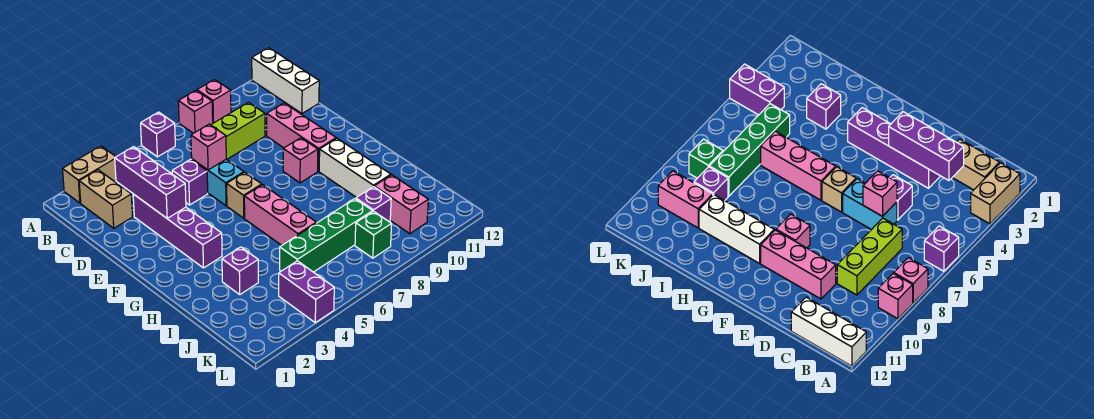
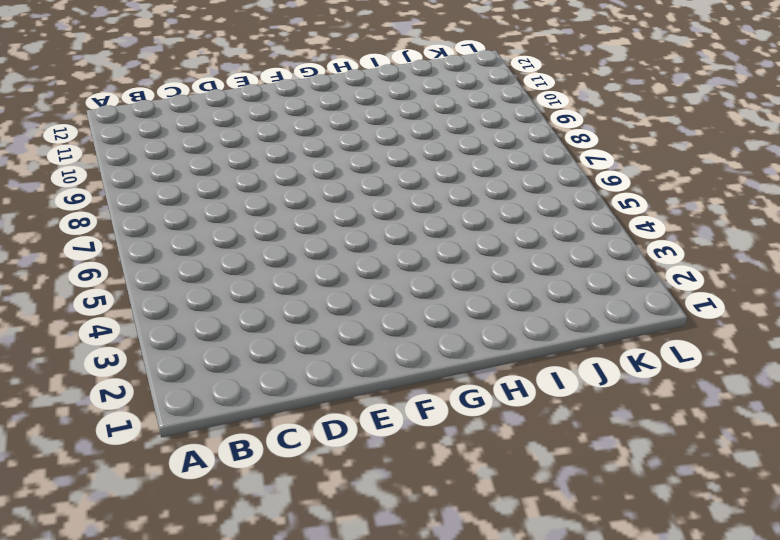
none -> tan brick A2:A3 level 1
none -> purple brick A6 level 1
none -> pink brick A8 level 1

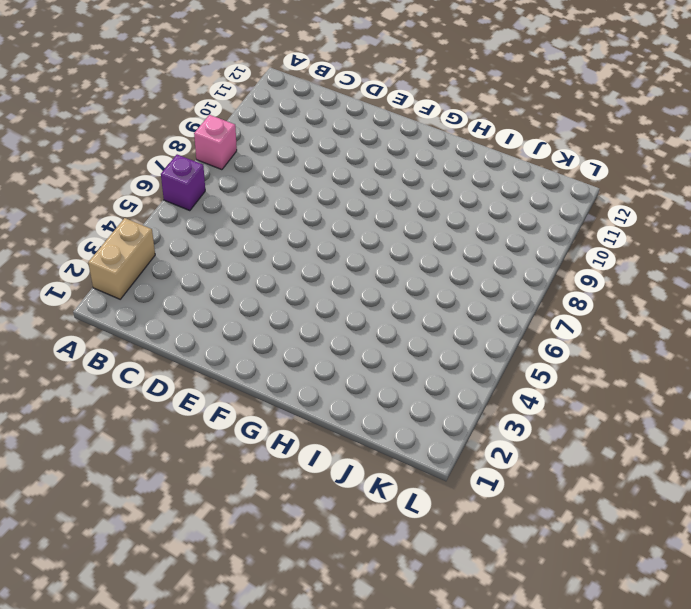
none -> pink brick A9 level 1
none -> white brick A12:C12 level 1
none -> tan brick B2:C2 level 1

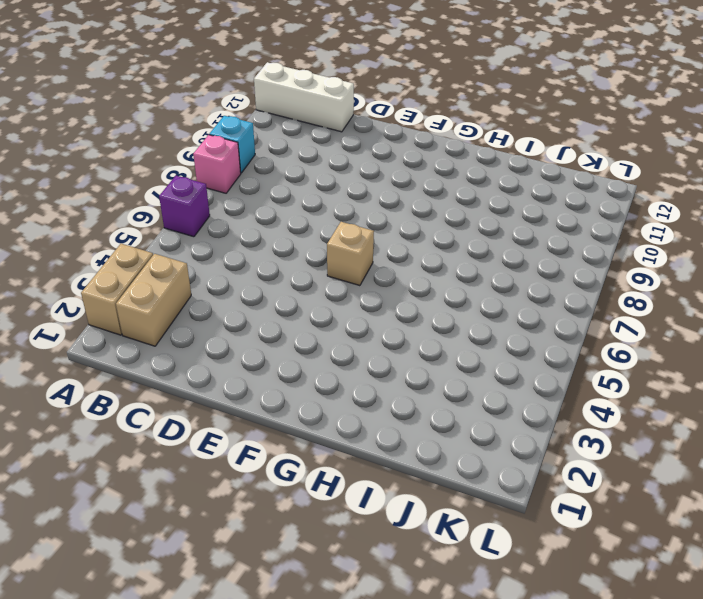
cyan brick A9 level 1 -> pink brick A9 level 1
tan brick B2:B3 level 1 -> tan brick B2:C2 level 1
none -> lime brick C7:C9 level 1
none -> purple brick D3:G3 level 1
none -> purple brick D5 level 1

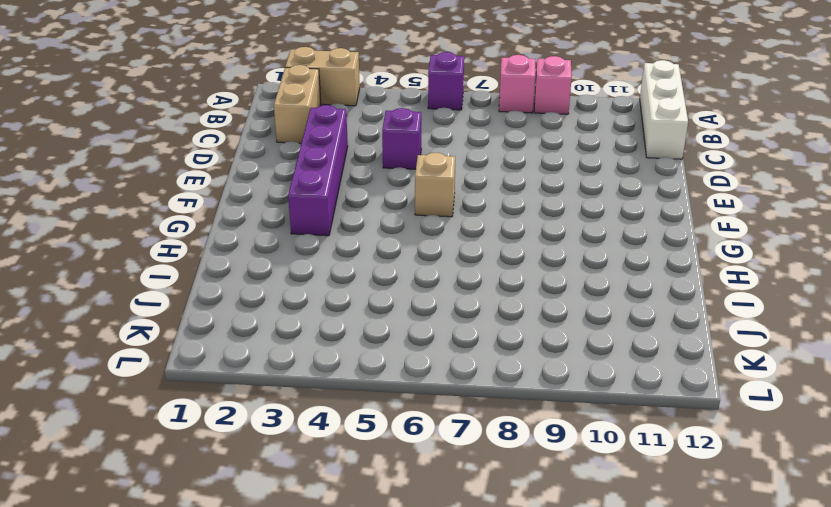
none -> lime brick C7:C9 level 1
none -> cyan brick D6:E6 level 1
none -> pink brick D10:F10 level 1

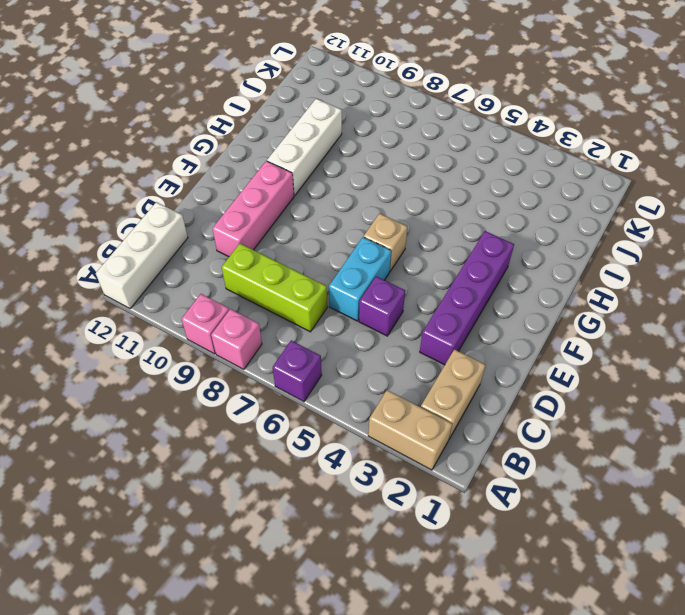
none -> pink brick F9 level 1
none -> pink brick G6:I6 level 1
none -> purple brick I3 level 1

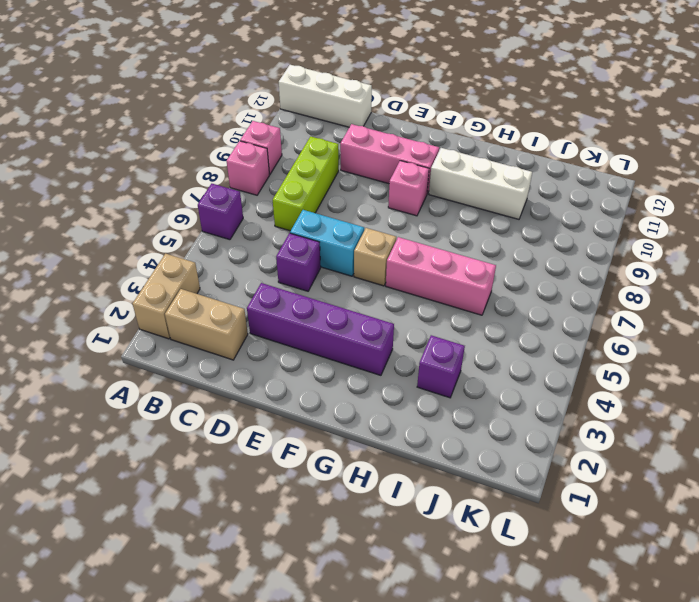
none -> green brick J5:J8 level 1
none -> purple brick J9 level 1
none -> pink brick J10:K10 level 1

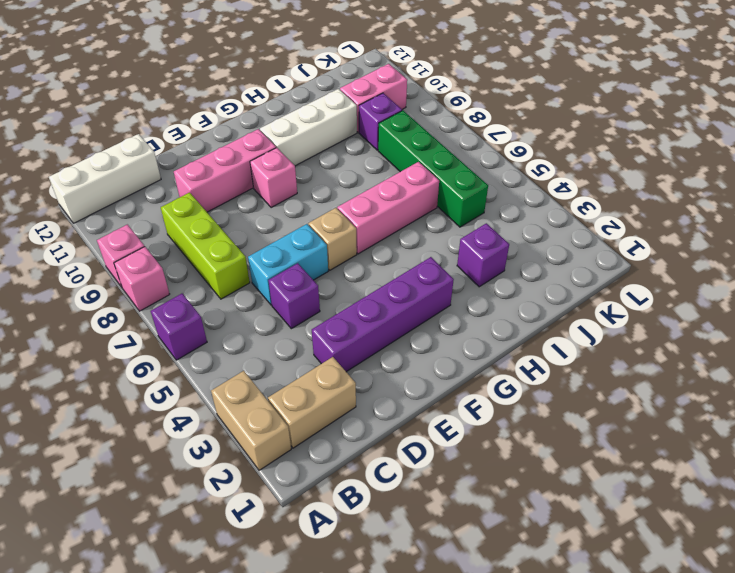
none -> purple brick K4:L4 level 1
none -> green brick K8 level 1
none -> purple brick C3:E3 level 2

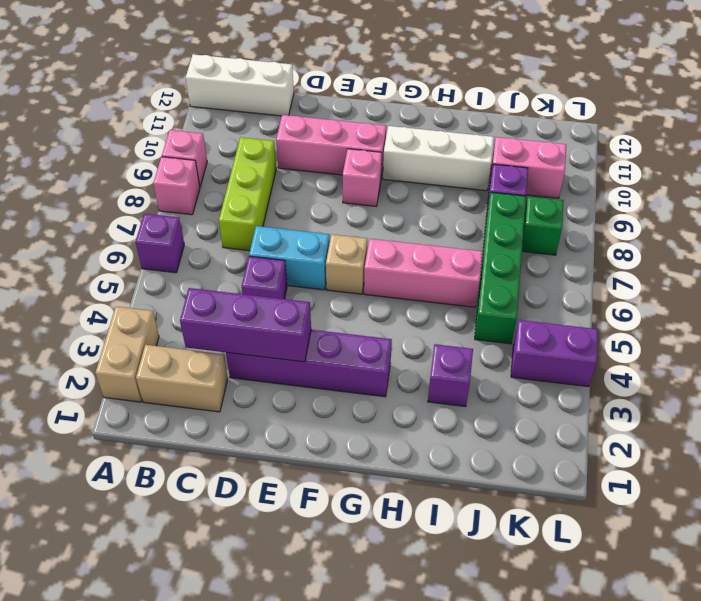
none -> pink brick D6 level 2

